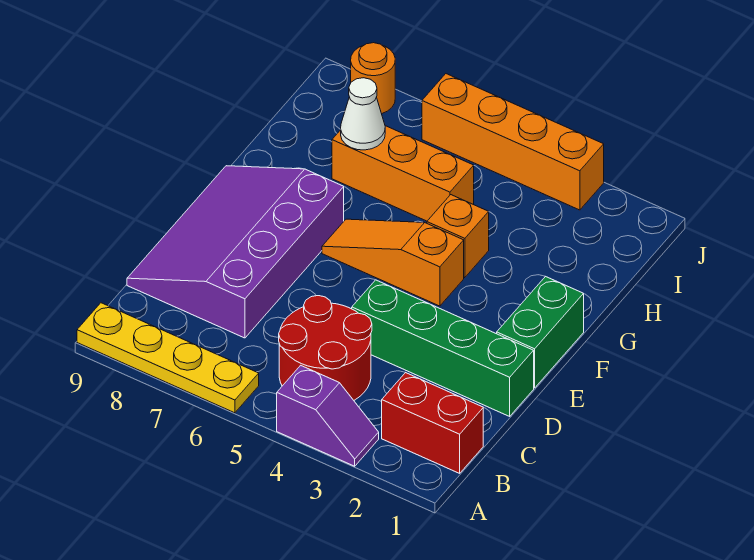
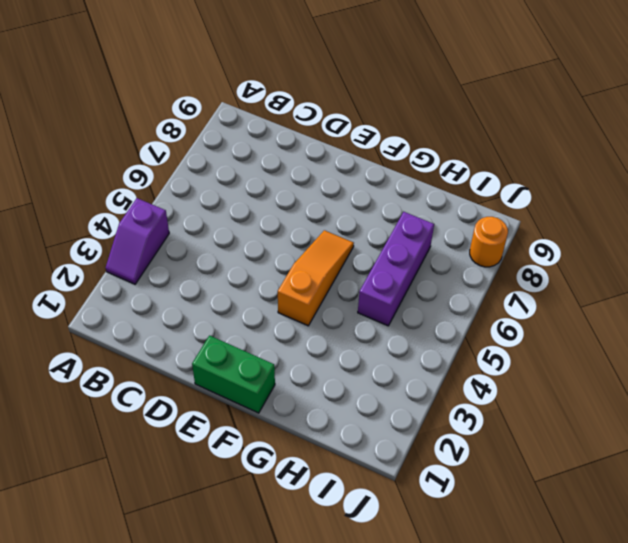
purple brick H5:H7 level 1 -> orange brick H5:H7 level 1
none -> yellow plate A6:A9 level 1
none -> red brick B1:B2 level 1
none -> red round brick B4:C5 level 1

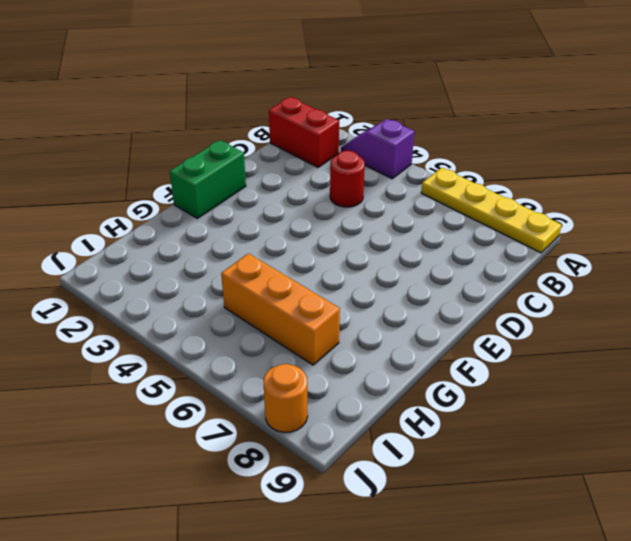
red round brick C4 level 1 -> red round brick B4:C5 level 1
none -> purple slope C7:F9 level 1 top 7
none -> green brick D1:D4 level 1
none -> orange slope F4:F6 level 1 top 4

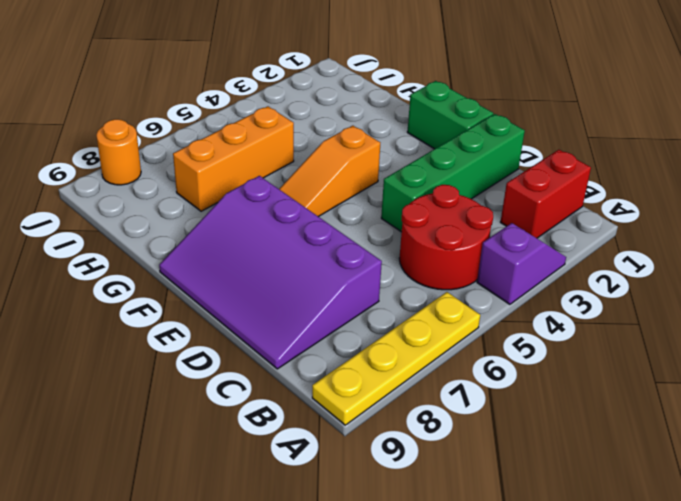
none -> orange brick G4 level 1
none -> orange brick J3:J6 level 1
none -> white cone H7 level 2

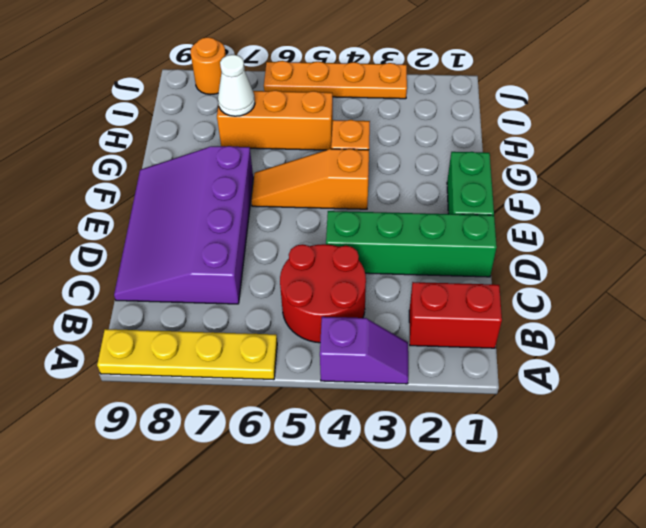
orange plate J3:J6 level 1 -> orange brick J3:J6 level 1

